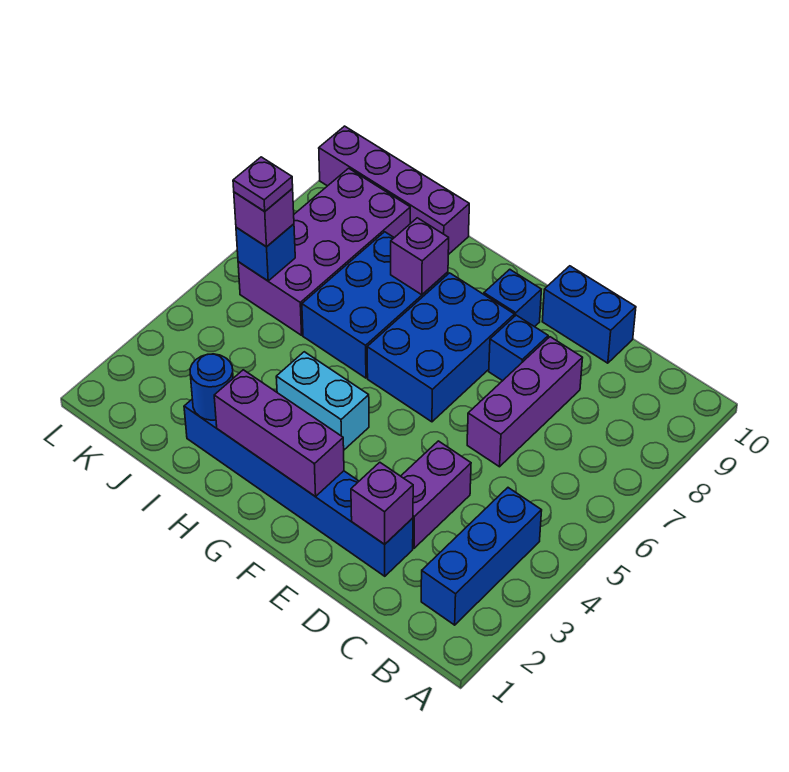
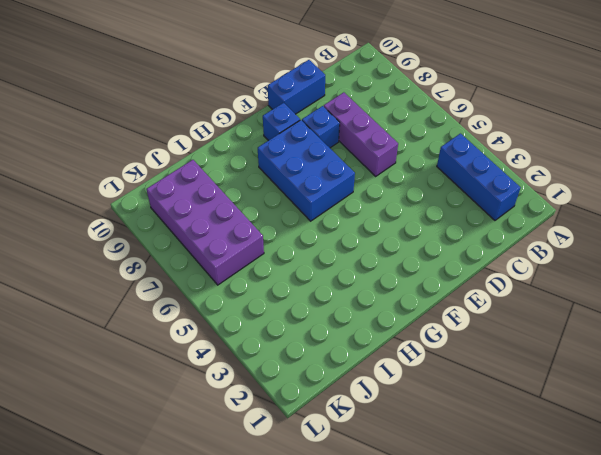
none -> blue brick D2:I2 level 1
none -> purple brick D3:D4 level 1
none -> cyan brick G4:H4 level 1

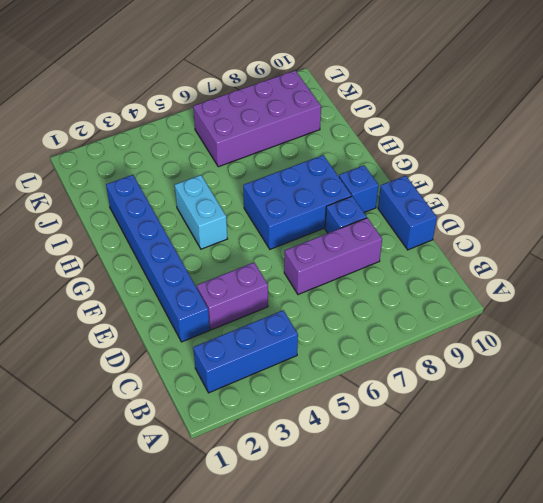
none -> blue brick H6:I8 level 1
none -> purple brick I10:L10 level 1
none -> purple brick D2 level 2

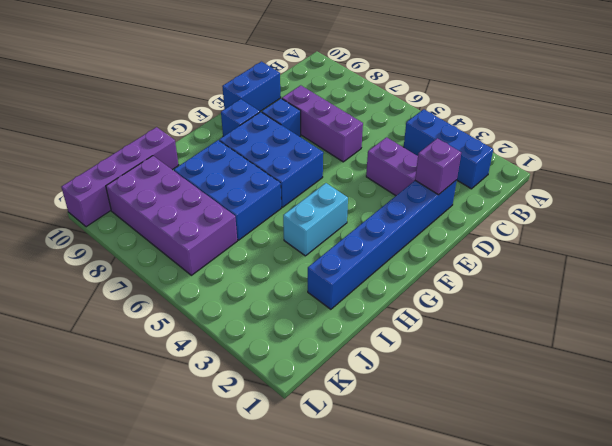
none -> purple brick F2:H2 level 2
none -> purple brick H8 level 2
none -> blue round brick I2 level 2

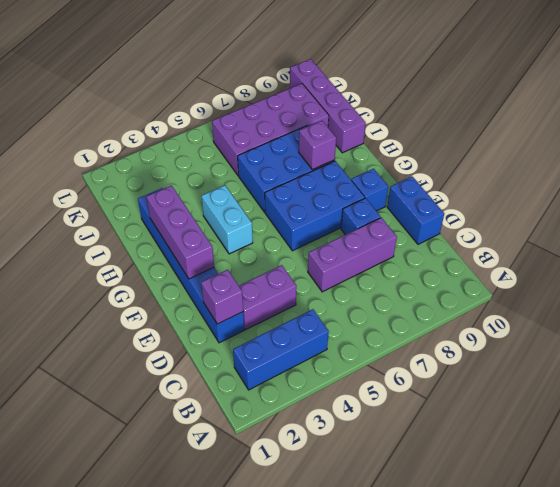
none -> blue round brick I2 level 2
none -> blue brick K6 level 2
none -> purple brick K6 level 3

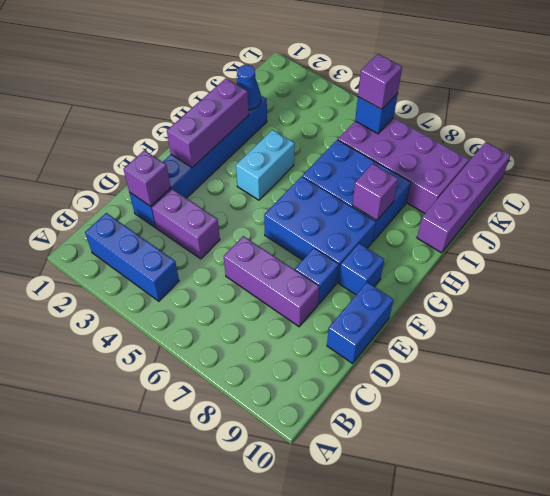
blue cone I2 level 2 -> blue round brick I2 level 2
none -> purple plate K6 level 4

